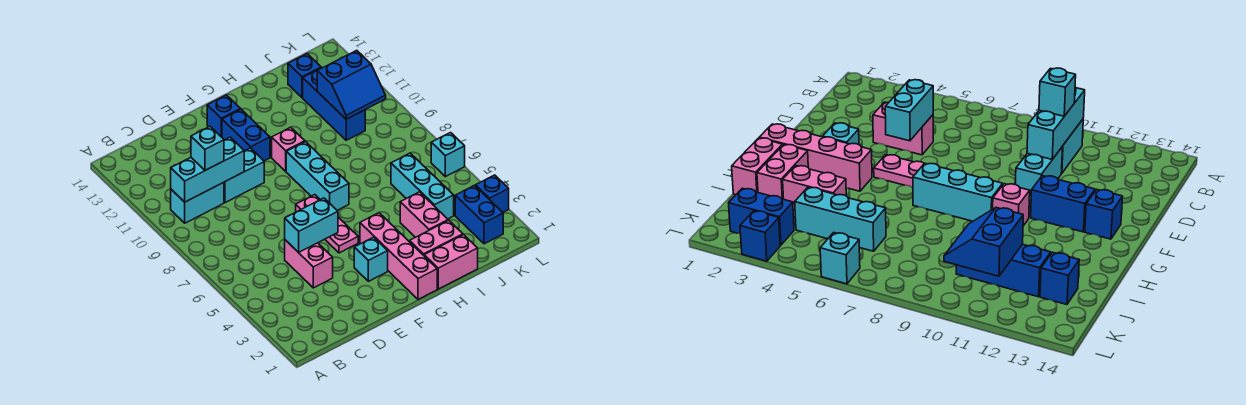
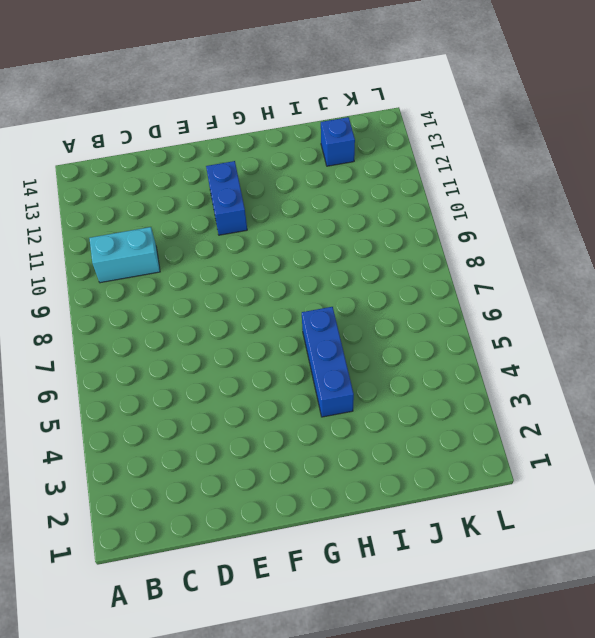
blue brick H4:H6 level 1 -> blue brick J10:J12 level 1
none -> pink brick D4:D5 level 1
none -> cyan brick D10:E10 level 1
none -> cyan brick F3 level 1

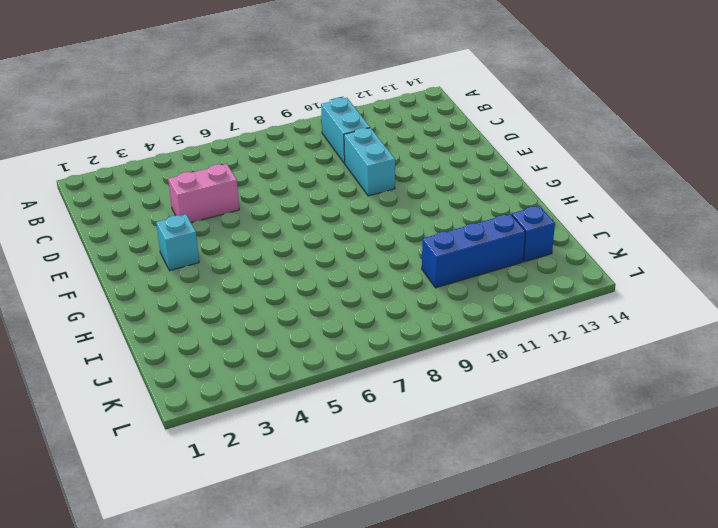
none -> pink plate F5:F7 level 1
none -> blue brick F11:F12 level 1
none -> blue brick F13 level 1

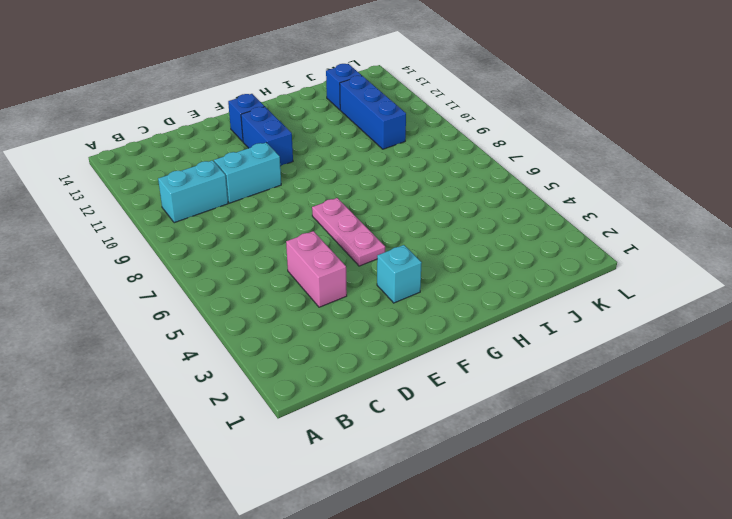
none -> pink brick G1:G4 level 1
none -> cyan brick G7:G9 level 1
none -> pink brick G10 level 1

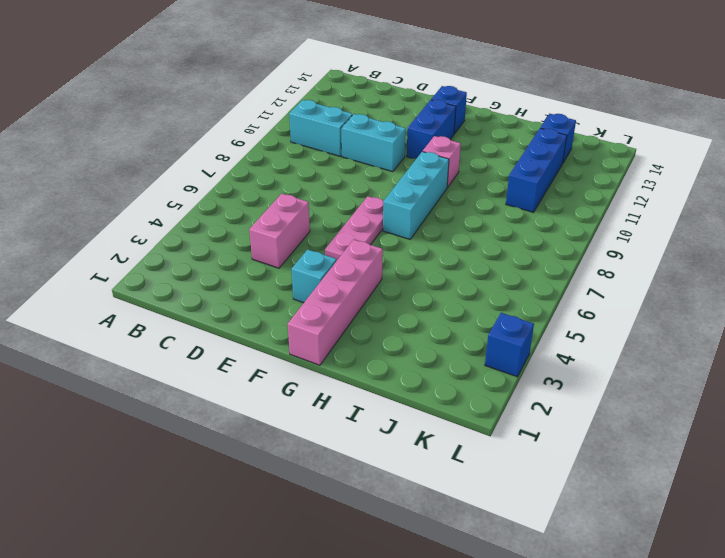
none -> pink brick H1:I1 level 1
none -> pink brick H2:I2 level 1
none -> pink brick I3:I4 level 1

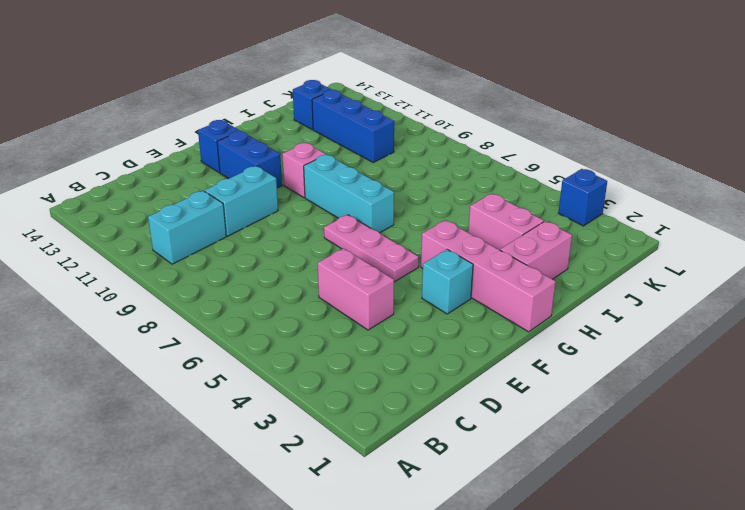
none -> pink brick H1:I1 level 1
none -> cyan brick J4:J6 level 1
none -> blue brick K2:K3 level 1

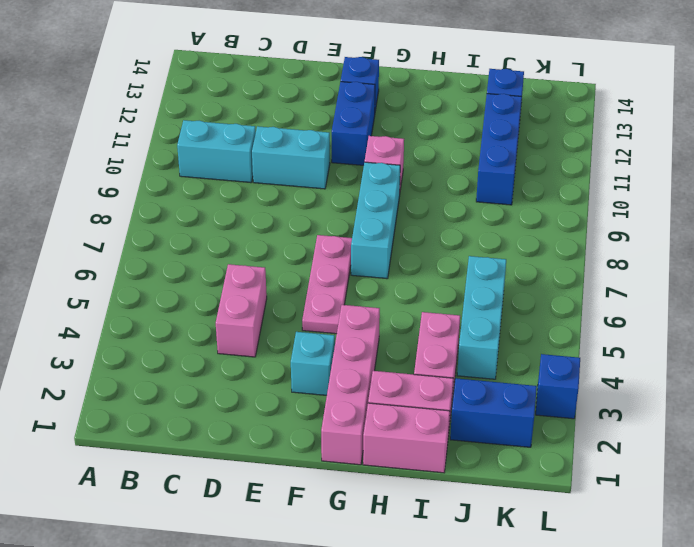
blue brick J2:K2 level 1 -> blue brick K2:K3 level 1
none -> cyan brick L6 level 1
none -> cyan brick B10:D10 level 2
none -> cyan brick D5:E5 level 2

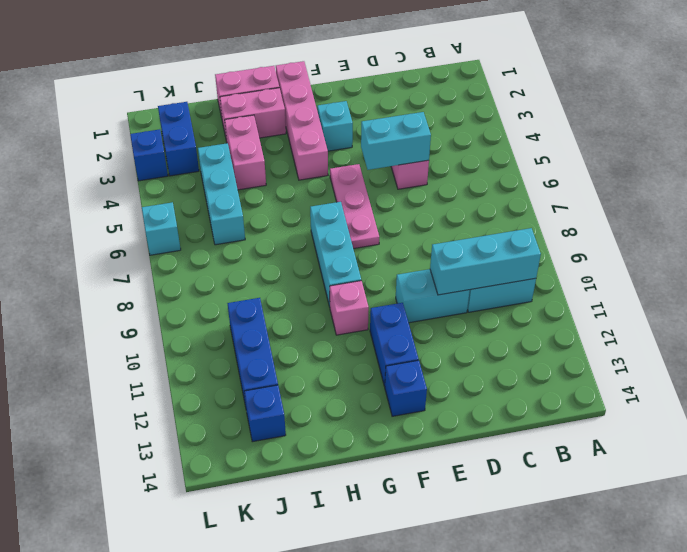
none -> blue slope J10:K11 level 2 top 11
none -> cyan brick C10 level 3

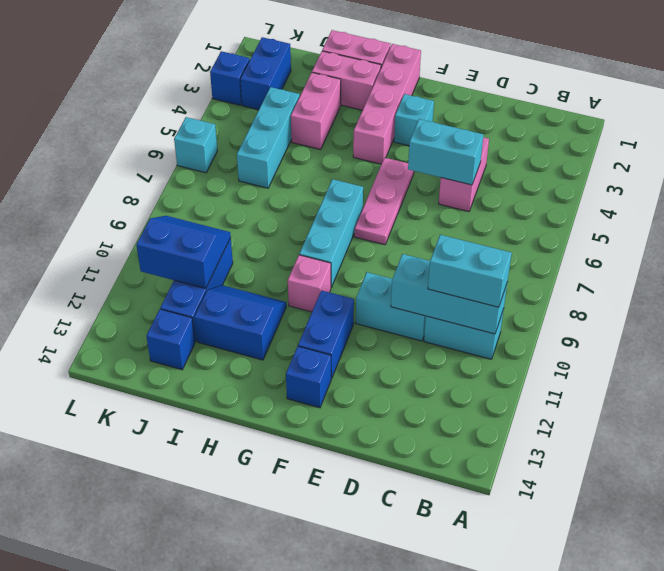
cyan brick B10:C10 level 3 -> cyan brick C10 level 3
blue slope H11:I12 level 1 top 12 -> none

